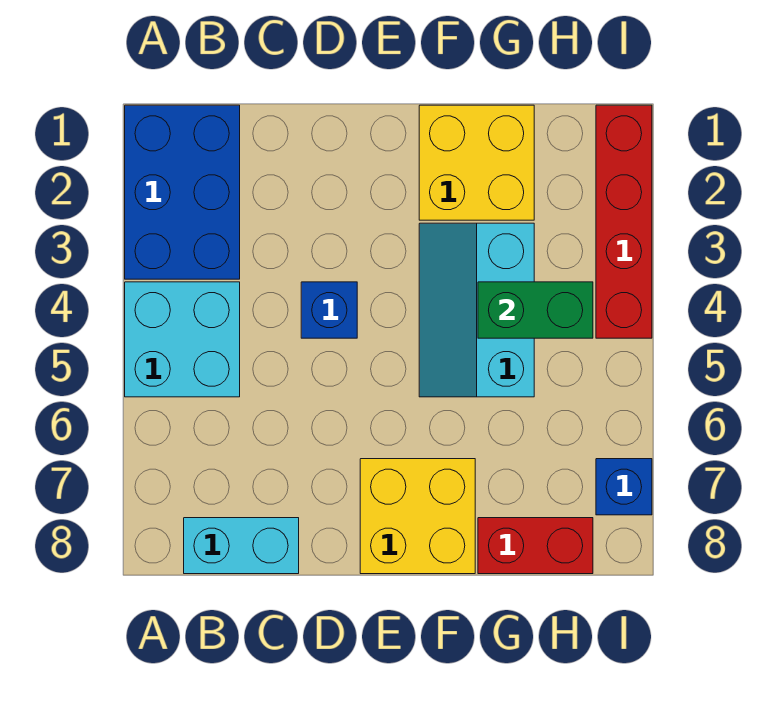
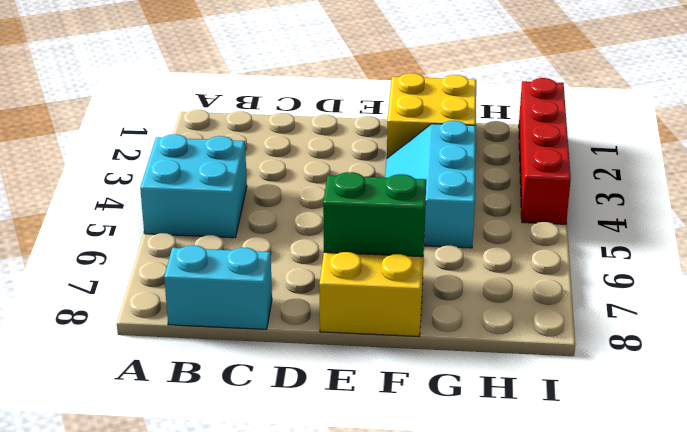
green brick E7:F7 level 2 -> green brick G4:H4 level 2
none -> blue brick A1:B3 level 1
none -> blue brick D4 level 1

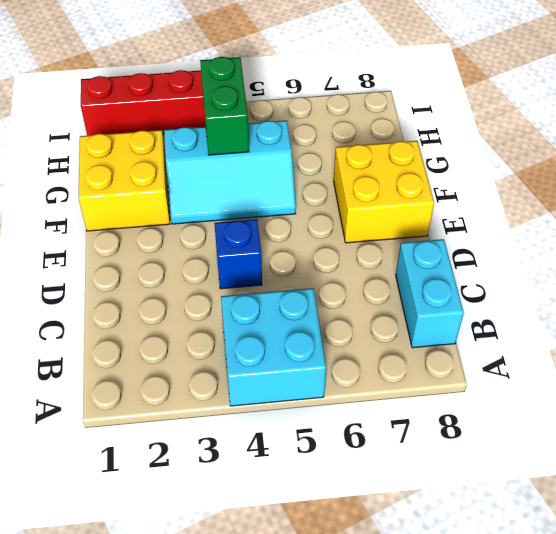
none -> blue brick A1:B3 level 1
none -> red brick G8:H8 level 1

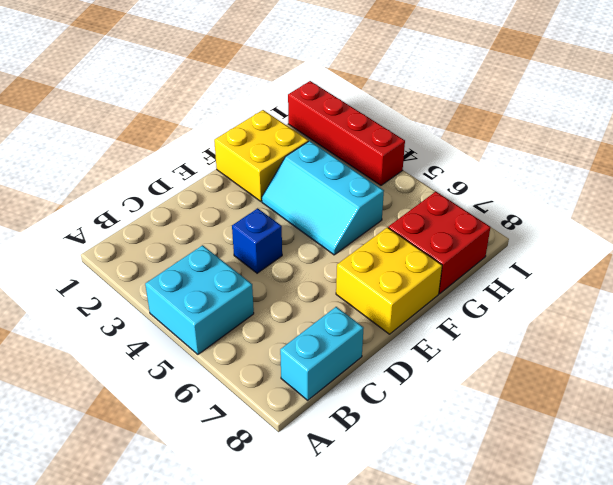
red brick G7:H8 level 1 -> red brick G8:H8 level 1
none -> blue brick A1:B3 level 1
none -> blue brick I7 level 1

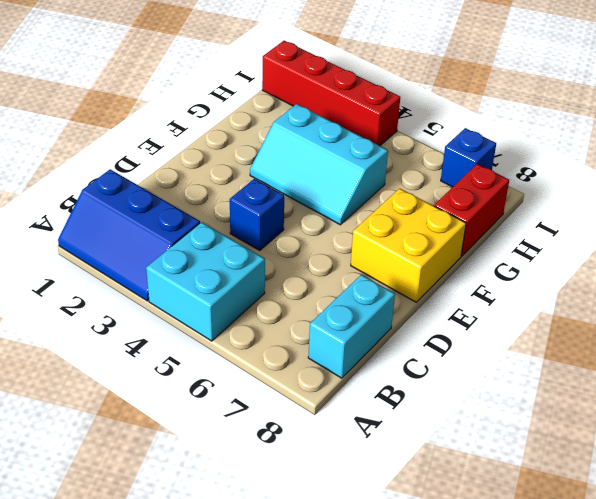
blue slope A1:B3 level 1 top B -> blue brick A1:B3 level 1
none -> yellow brick F1:G2 level 1
none -> green brick G4:H4 level 2

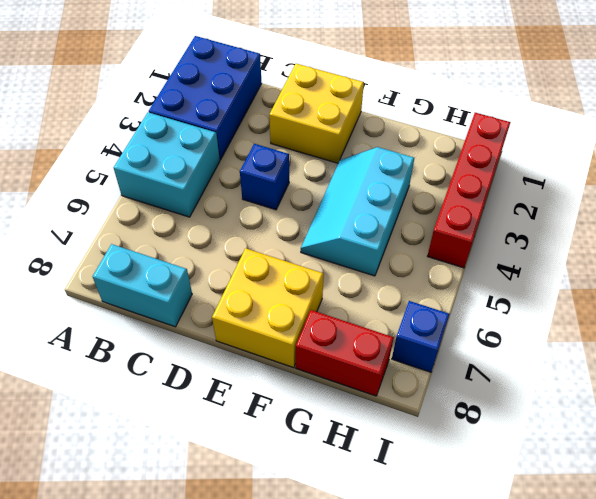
yellow brick D1:E2 level 1 -> yellow brick F1:G2 level 1
none -> green brick G4:H4 level 2

